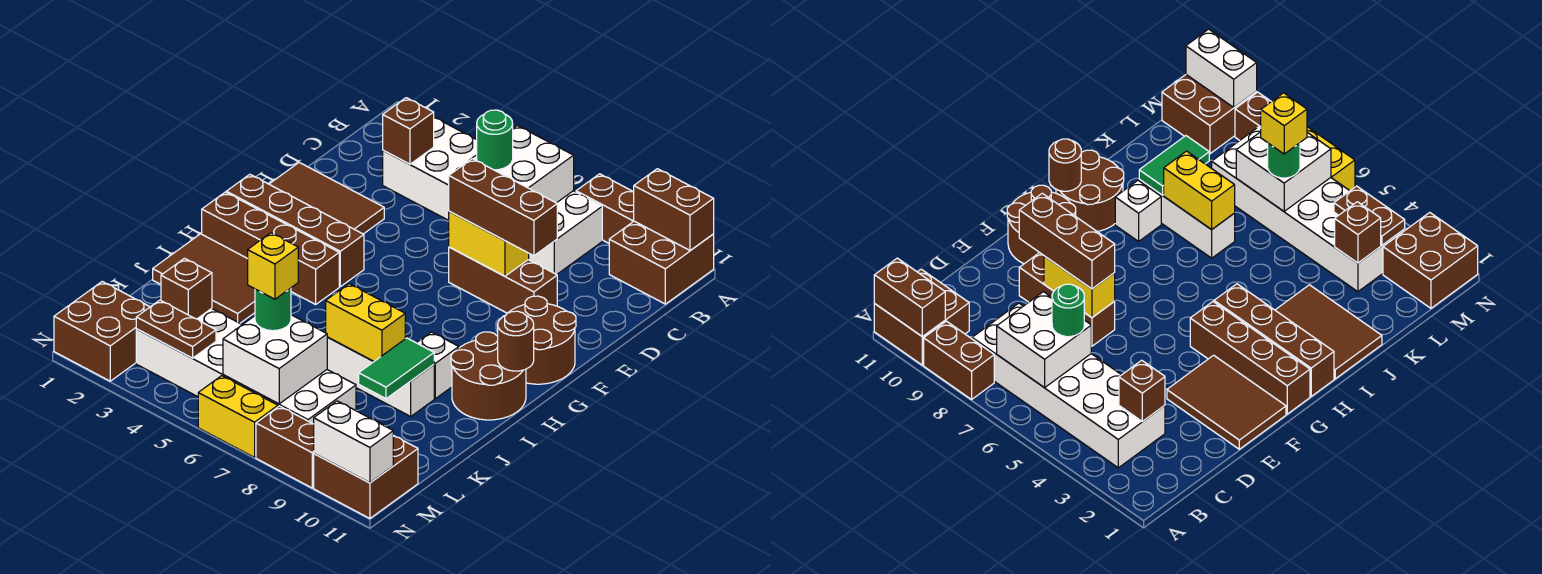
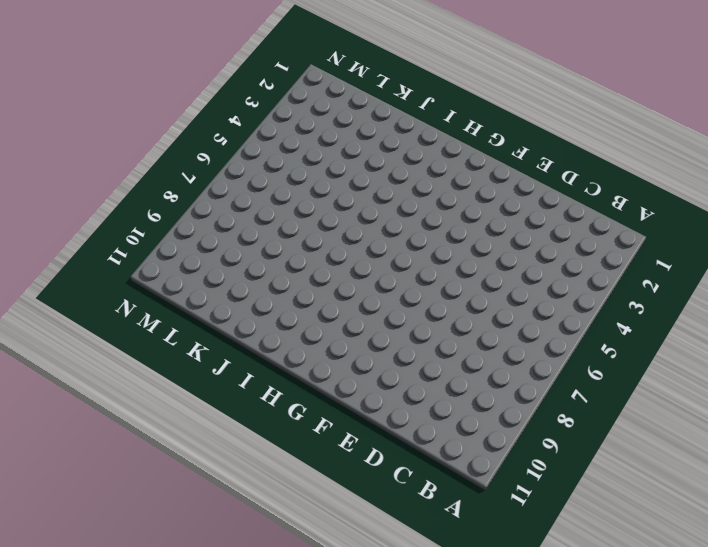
none -> brown brick A8:A9 level 1
none -> brown brick A10:B11 level 1
none -> white brick B3:C8 level 1
none -> brown tile E1:F3 level 1

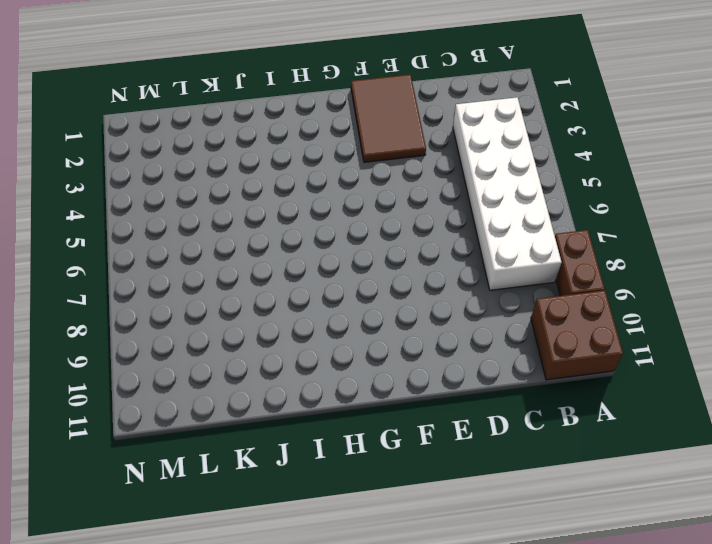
none -> brown brick E7:E9 level 1
none -> brown round brick F10:G11 level 1
none -> brown brick G1:G4 level 1
none -> brown brick H1:H4 level 1

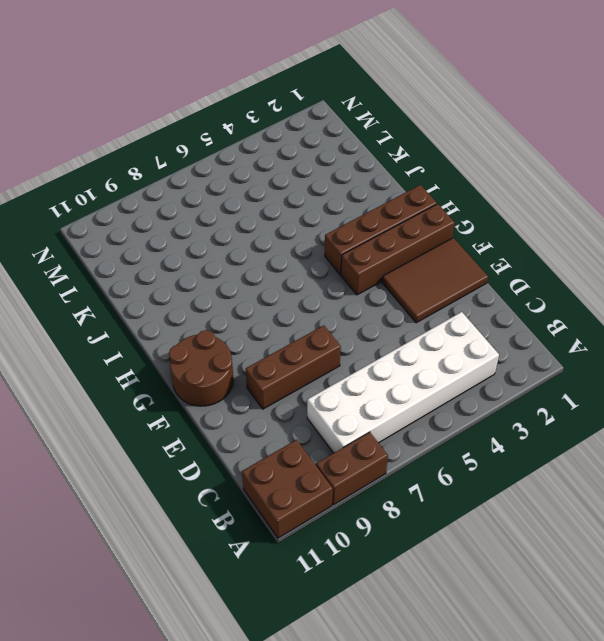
none -> brown round brick H10:I11 level 1
none -> brown tile I1:J3 level 1
none -> white brick I9 level 1
none -> white brick J7:J9 level 1

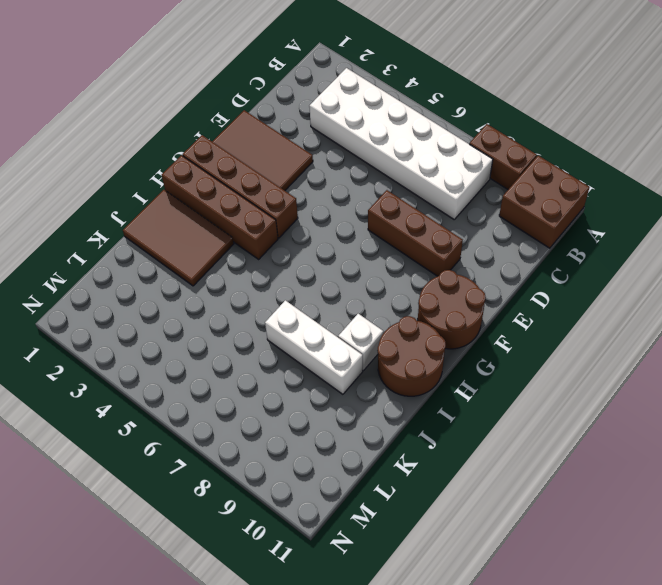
none -> white brick L3:M8 level 1
none -> brown brick M1:N2 level 1
none -> brown brick M10:N11 level 1
none -> yellow brick N6:N7 level 1

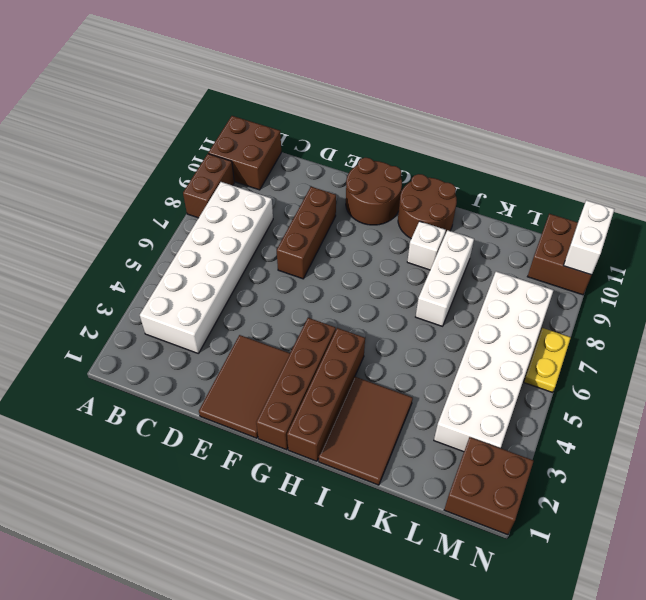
yellow plate N6:N7 level 1 -> yellow brick N6:N7 level 1
none -> brown brick N8:N9 level 1
none -> brown brick A10:A11 level 2
none -> white brick B6:C7 level 2
none -> brown brick C3 level 2

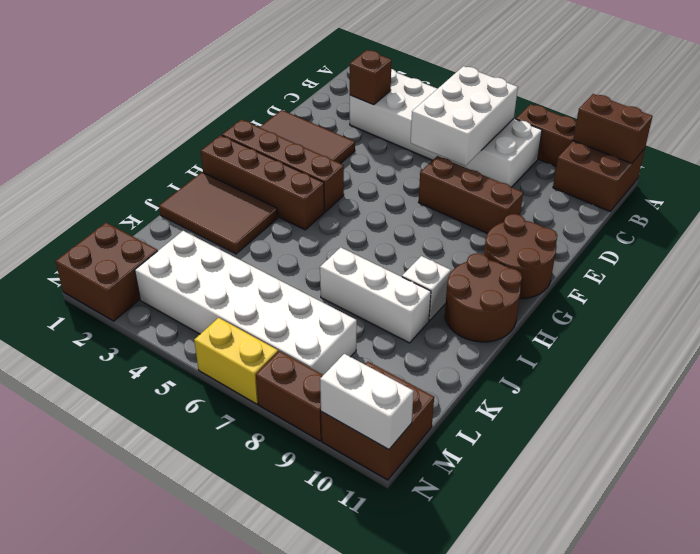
white brick B6:D7 level 2 -> white brick B6:C7 level 2
none -> yellow brick E7:E8 level 2
none -> brown round brick H11 level 2
none -> yellow brick J7:J8 level 2
none -> green tile J9:K9 level 2

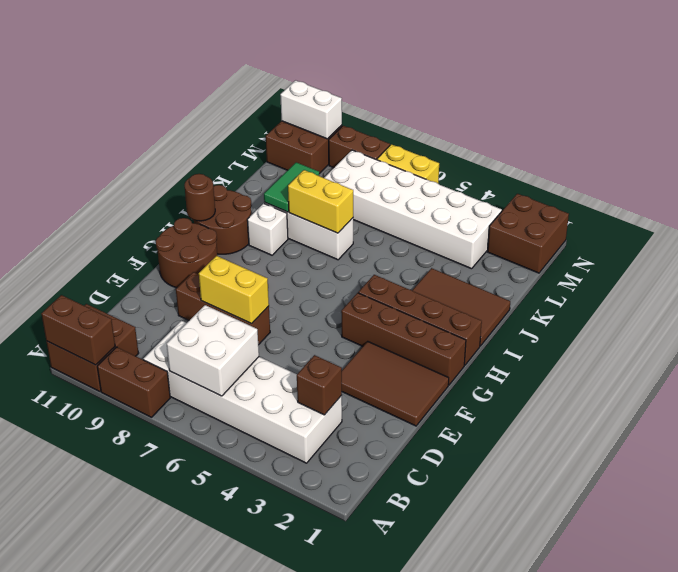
none -> brown brick L3 level 2
none -> white brick L6:M7 level 2
none -> brown plate M3:M4 level 2
none -> green round brick C6 level 3

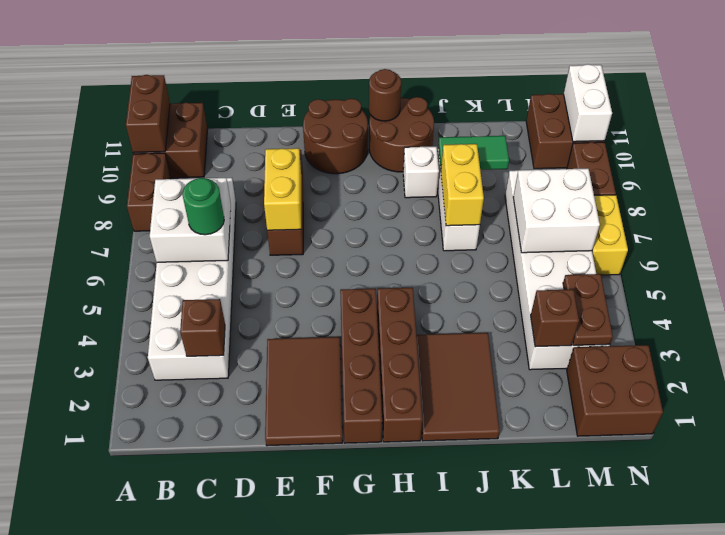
none -> brown brick E7:E9 level 3
none -> green round brick L6 level 3
none -> yellow brick L6 level 4

